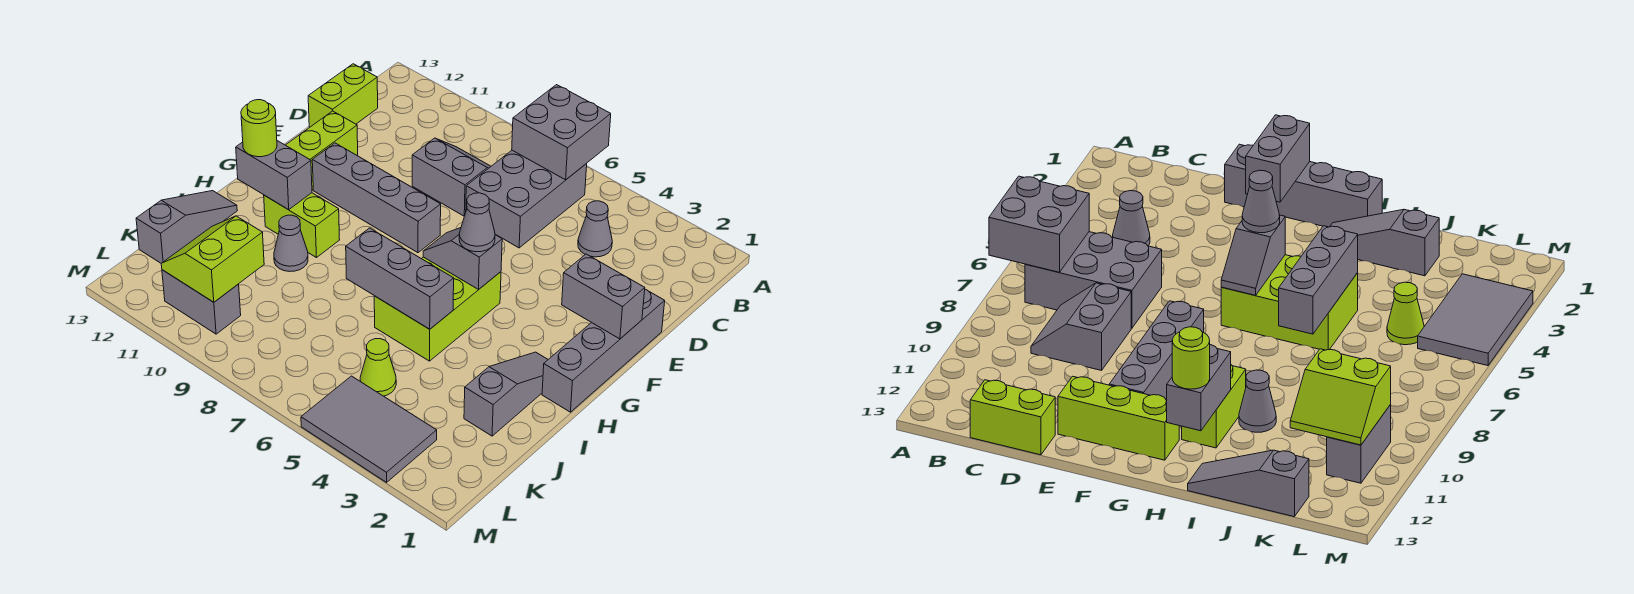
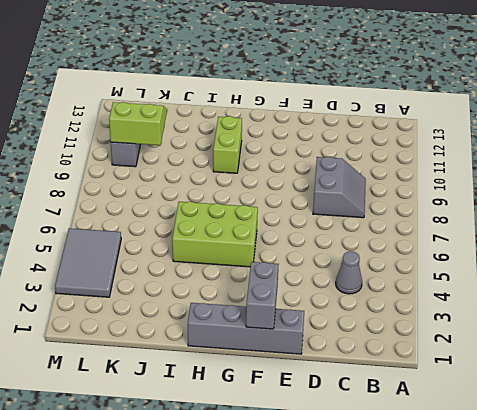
none -> grey brick B6:D7 level 1
none -> lime brick C13:D13 level 1
none -> lime brick E12:G12 level 1

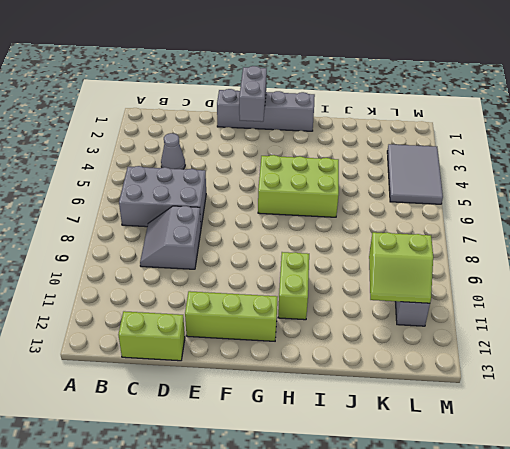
none -> grey brick F8:F11 level 1
none -> grey slope H2:J2 level 1 top J
none -> grey cone I10 level 1

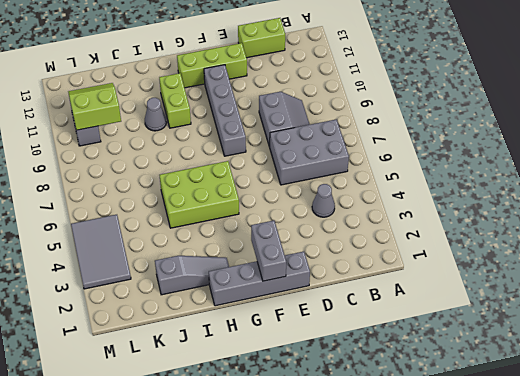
none -> grey slope I13:K13 level 1 top K
none -> lime cone K5 level 1
none -> grey brick A6:B7 level 2

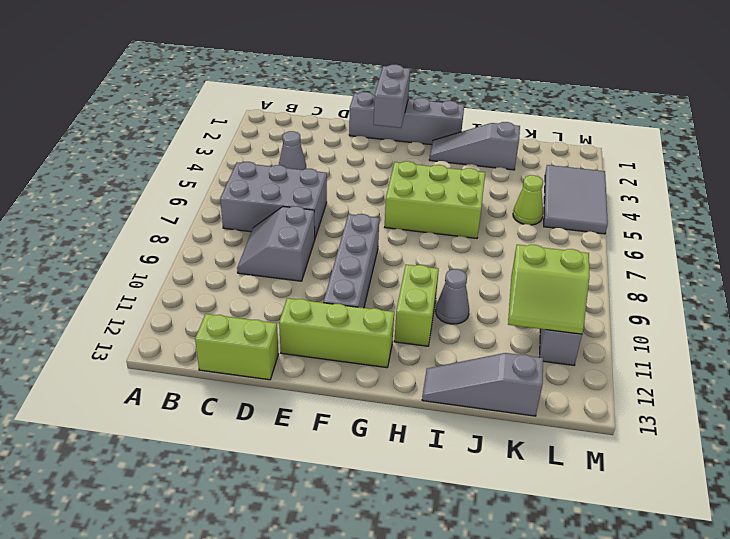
none -> grey brick A6:B7 level 2
none -> grey slope G5:G6 level 2 top 5
none -> grey brick H11:H12 level 2

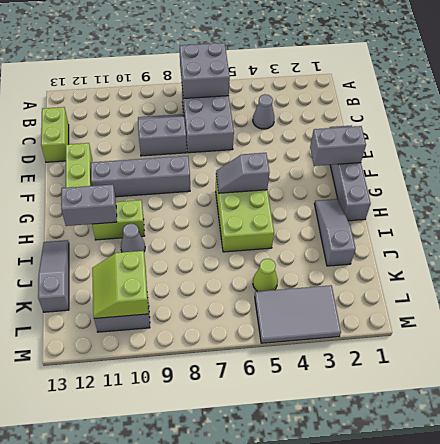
none -> grey brick I5:I7 level 2
none -> grey cone G5 level 3
none -> lime round brick H12 level 3

